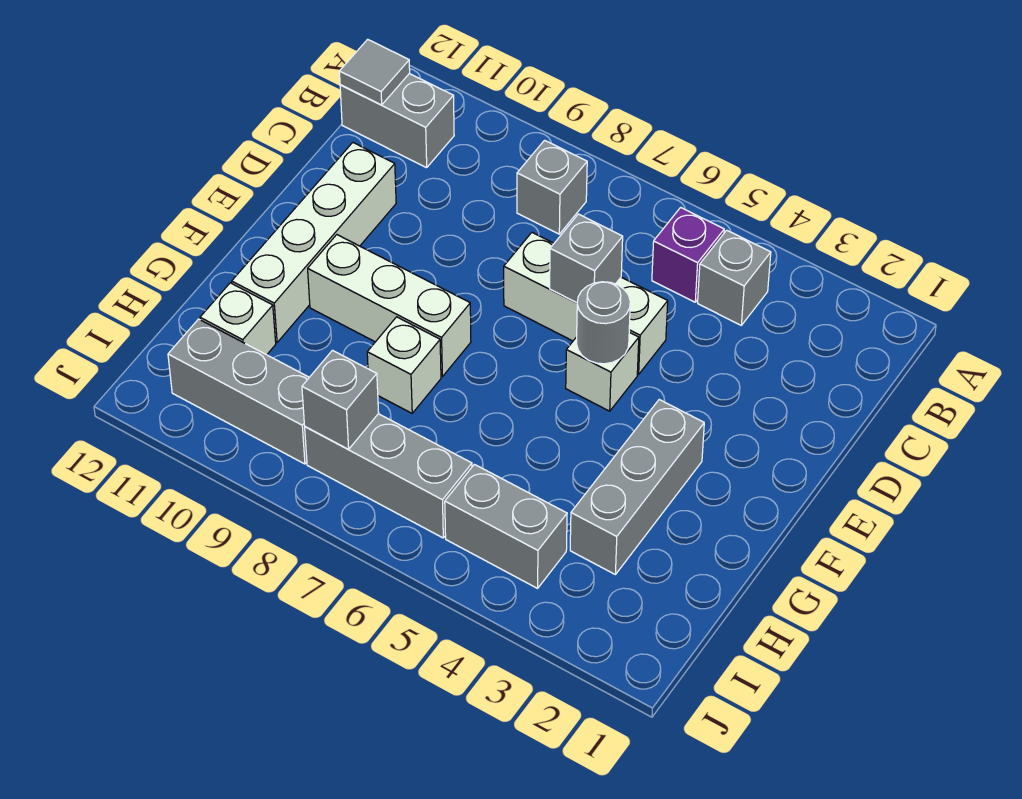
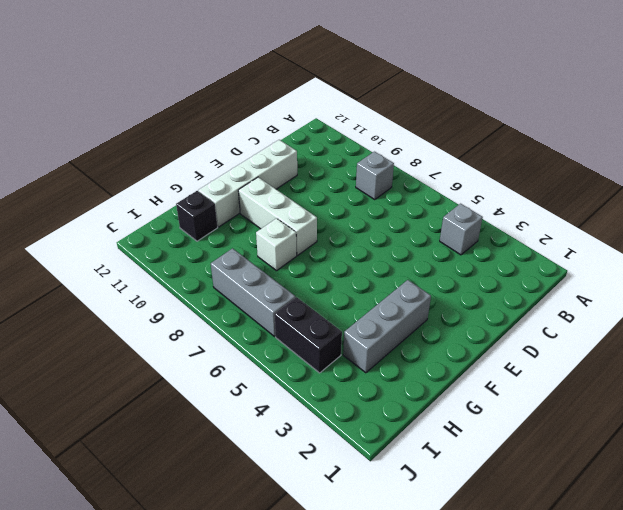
black brick H11 level 1 -> white brick H11 level 1
black brick I4:I5 level 1 -> grey brick I4:I5 level 1
none -> purple brick B5 level 1
none -> grey brick B11:B12 level 1
none -> white brick D5:D7 level 1

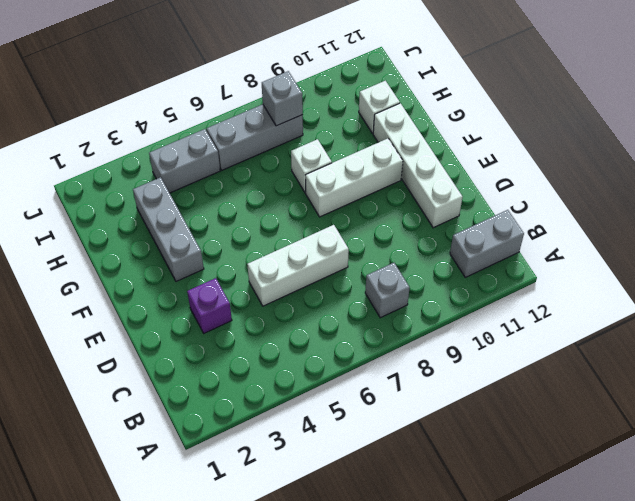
purple brick D3 level 1 -> purple brick B5 level 1
none -> grey brick B4 level 1
none -> white brick E5 level 1
none -> grey brick I9:I11 level 1

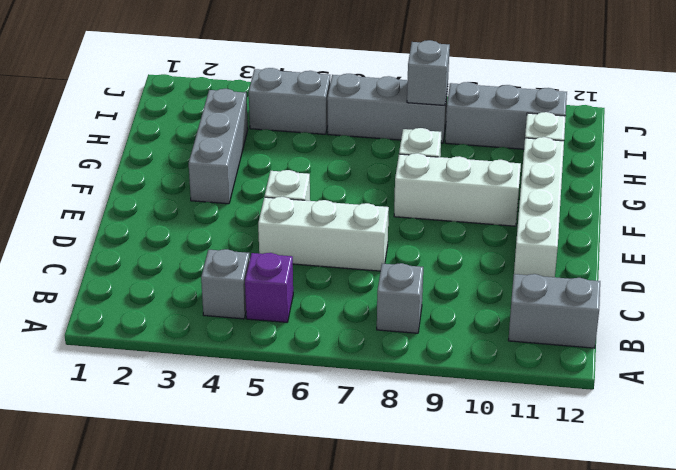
none -> grey tile B12 level 2
none -> grey brick D6 level 2
none -> grey round brick E5 level 2

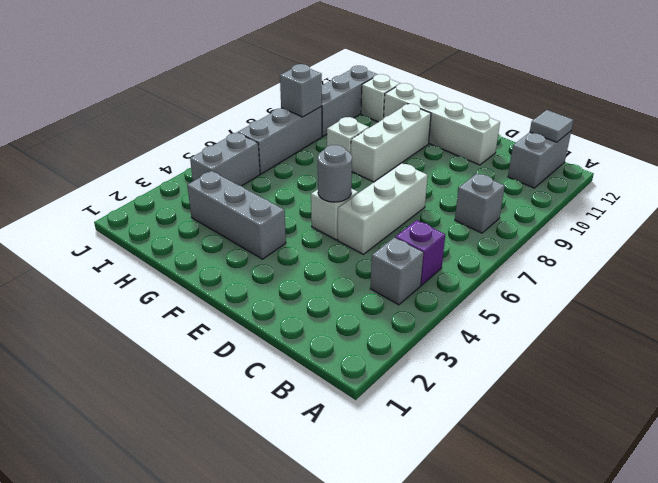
none -> grey brick D6 level 2

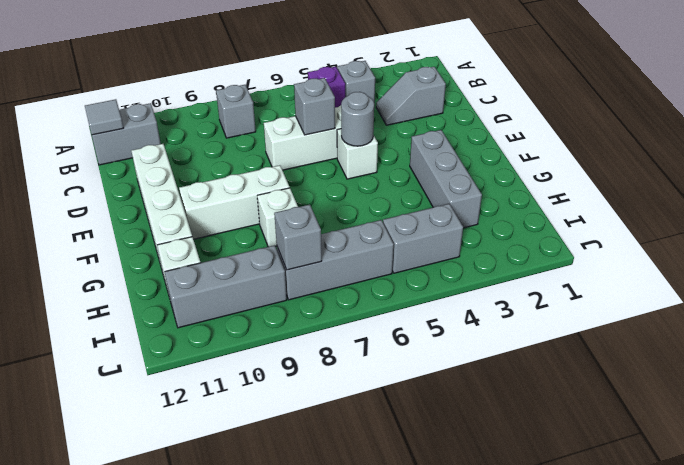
grey slope C2:C3 level 1 top 2 -> none

